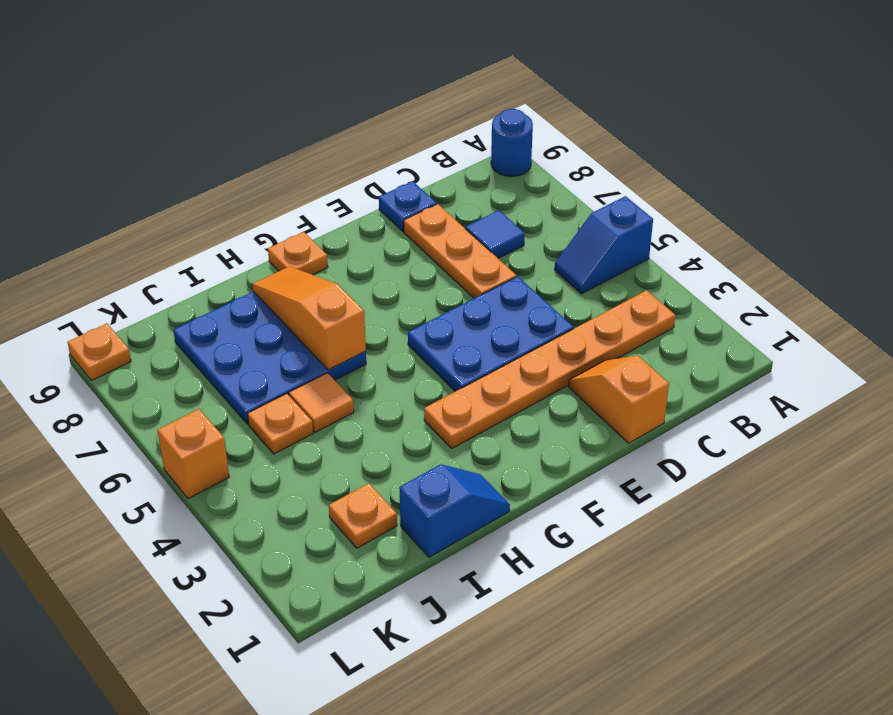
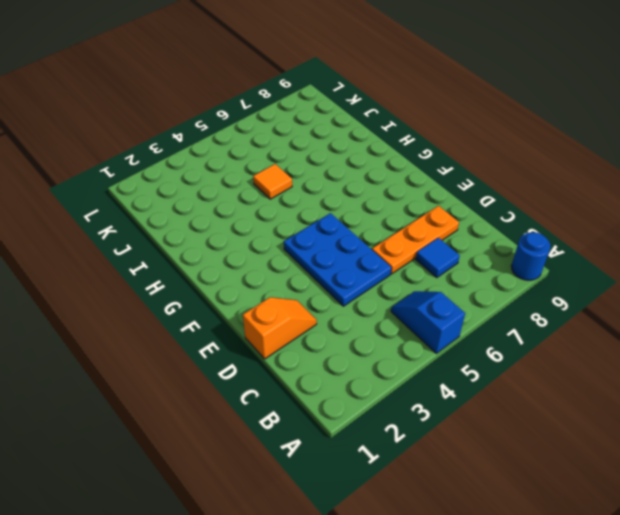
none -> orange plate B3:G3 level 1
none -> blue plate D9 level 1
none -> orange plate G9 level 1

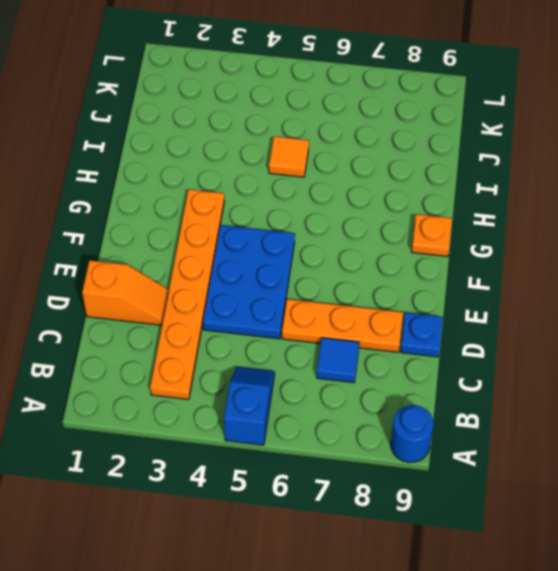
none -> blue slope H1:I1 level 1 top I
none -> blue plate H6:J8 level 1
none -> orange plate J2 level 1

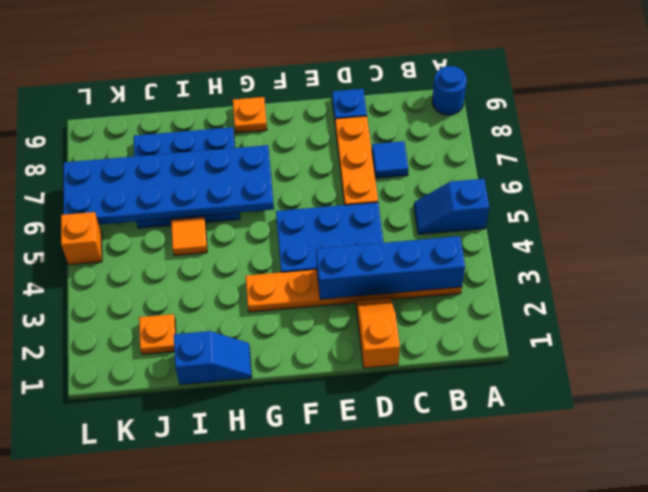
blue brick B3:E3 level 2 -> none
blue plate G6:L7 level 2 -> orange slope H6:H8 level 2 top 6
none -> orange plate J5 level 1
none -> orange plate L9 level 1

